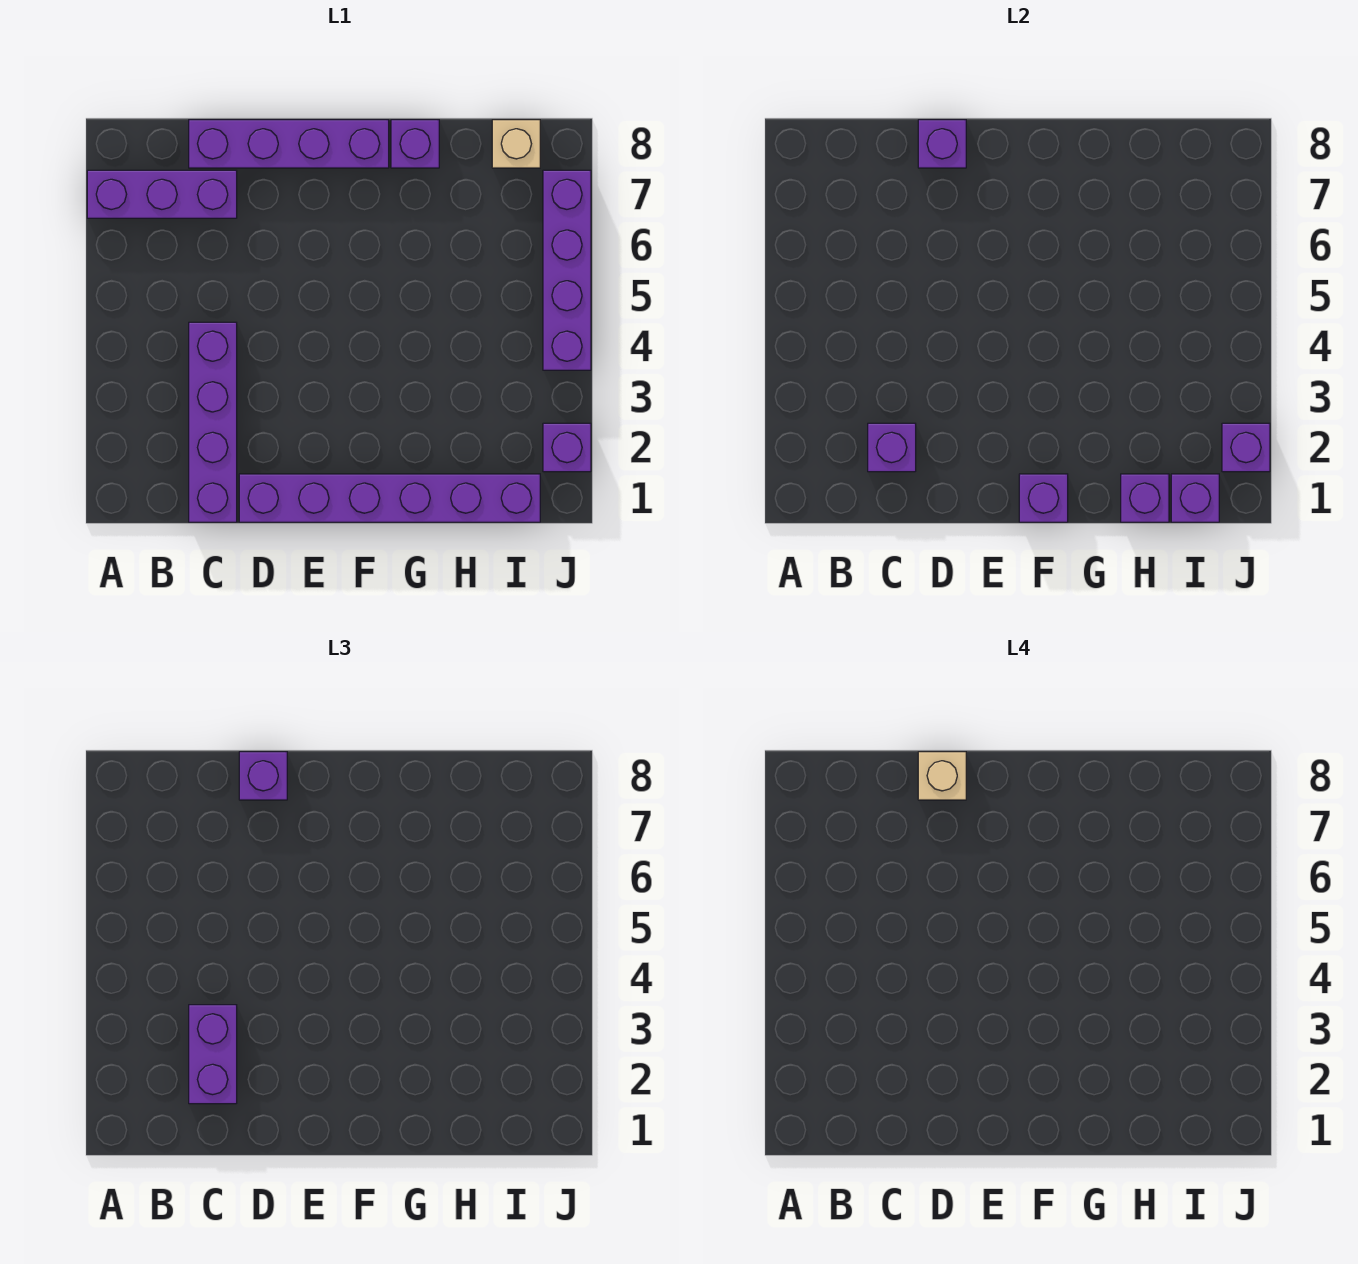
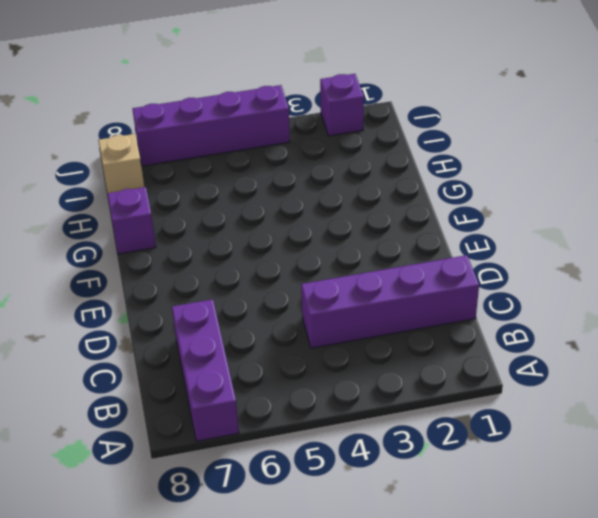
none -> purple brick C8:F8 level 1
none -> purple brick D1:I1 level 1
none -> purple brick C2 level 2

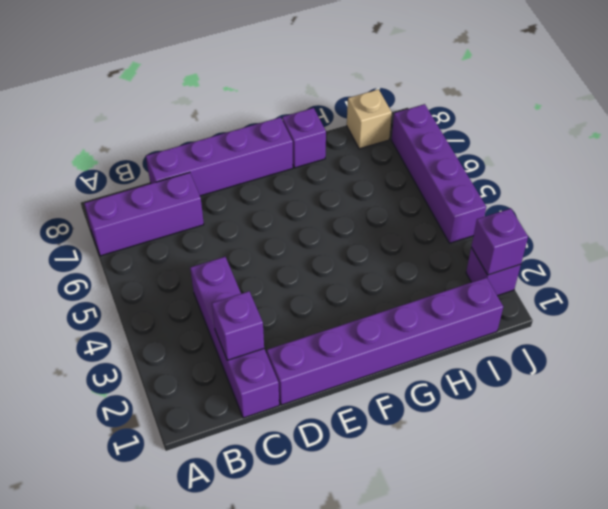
none -> purple brick D8 level 2
none -> purple brick F1 level 2
none -> purple brick H1 level 2

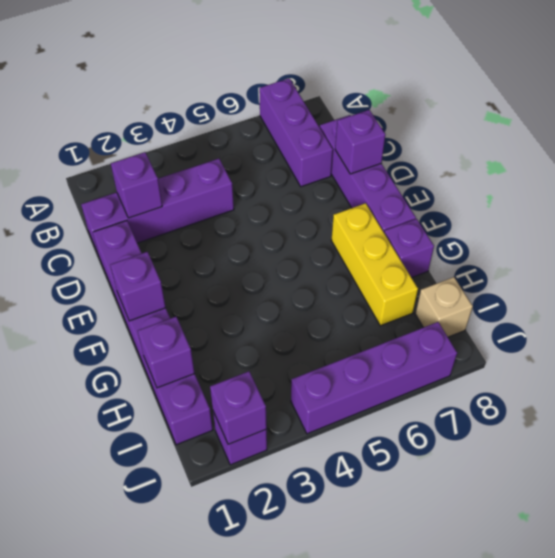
yellow brick F7:H7 level 1 -> none
none -> purple brick I1 level 2
none -> purple brick C2:C3 level 3
none -> purple brick D8 level 3

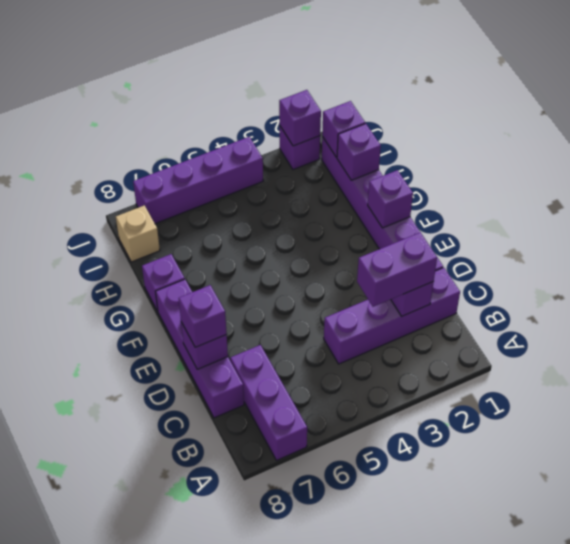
none -> tan brick D8 level 4

